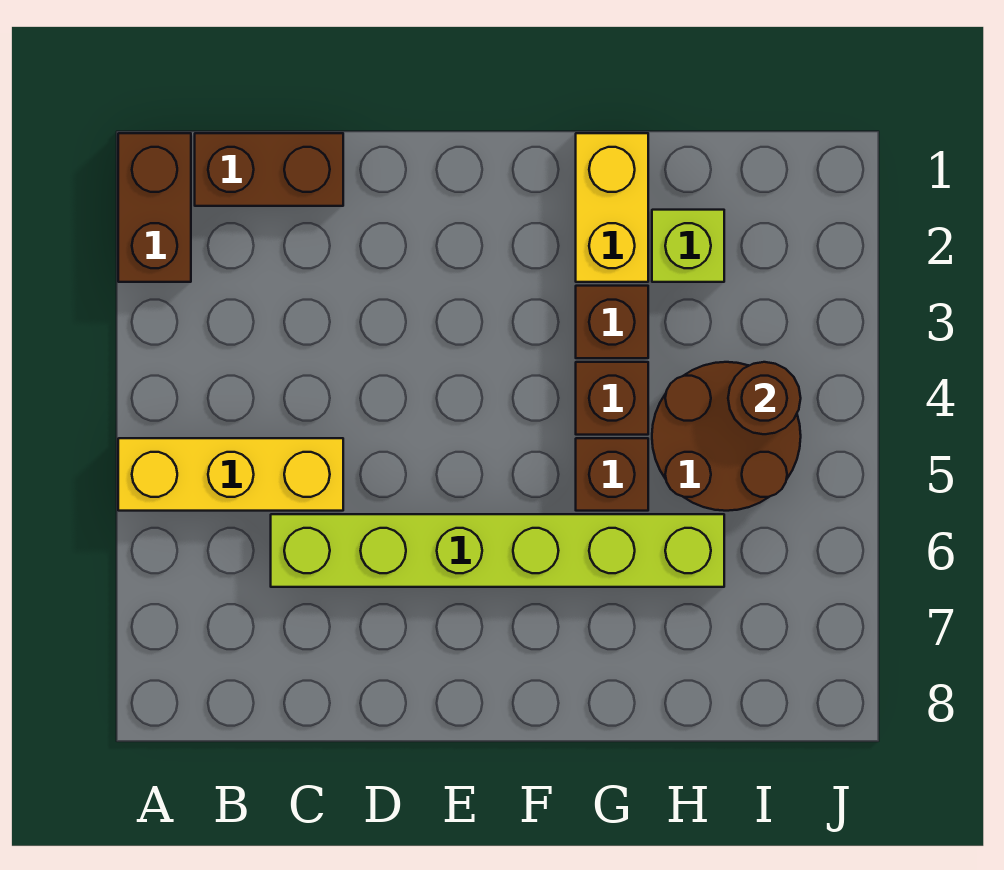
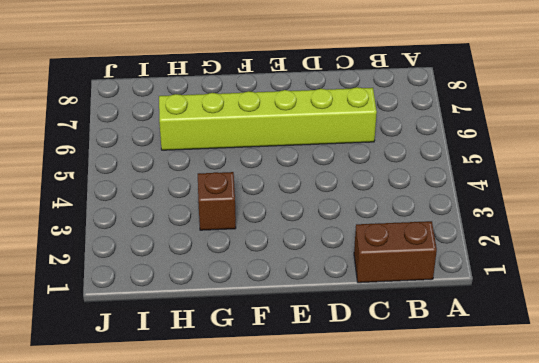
none -> brown brick A1:A2 level 1
none -> yellow brick A5:C5 level 1

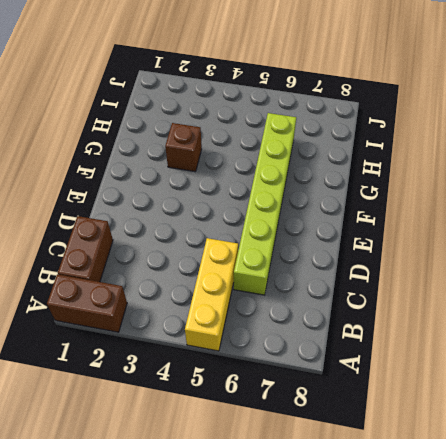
none -> yellow brick G1:G2 level 1
none -> brown brick G4 level 1

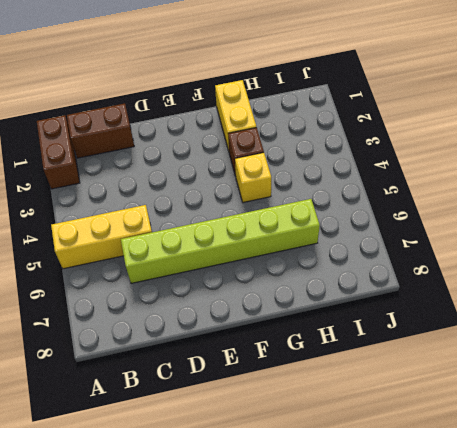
yellow brick G4 level 1 -> brown brick G4 level 1
none -> brown brick G5 level 1
none -> lime brick H2 level 1

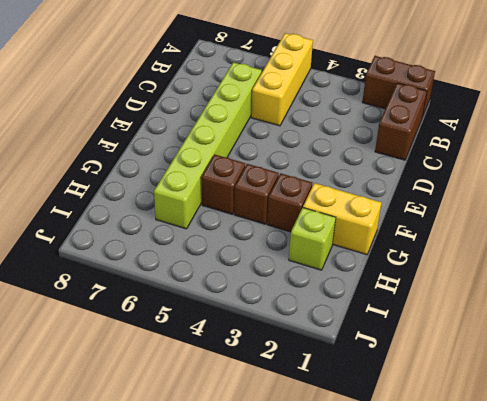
none -> brown round brick H4:I5 level 1
none -> brown round brick I4 level 2

